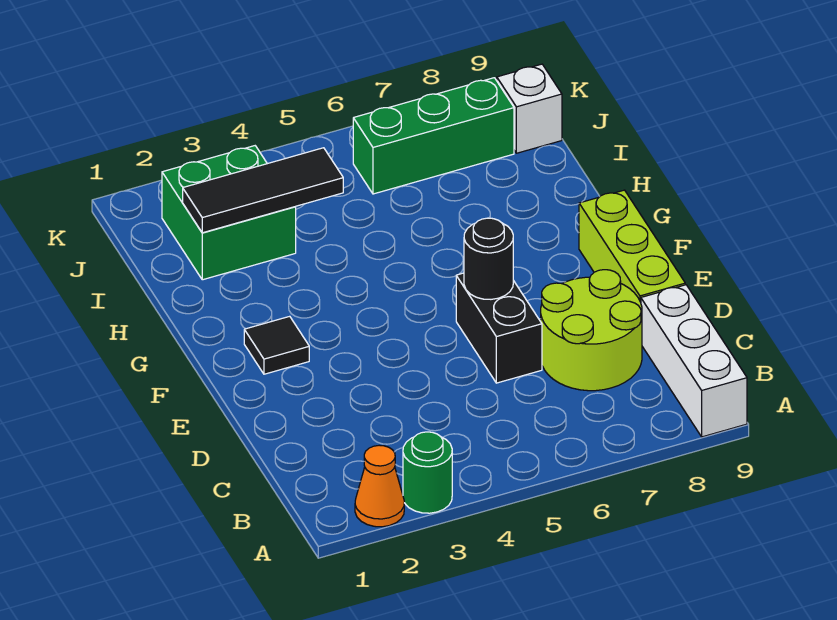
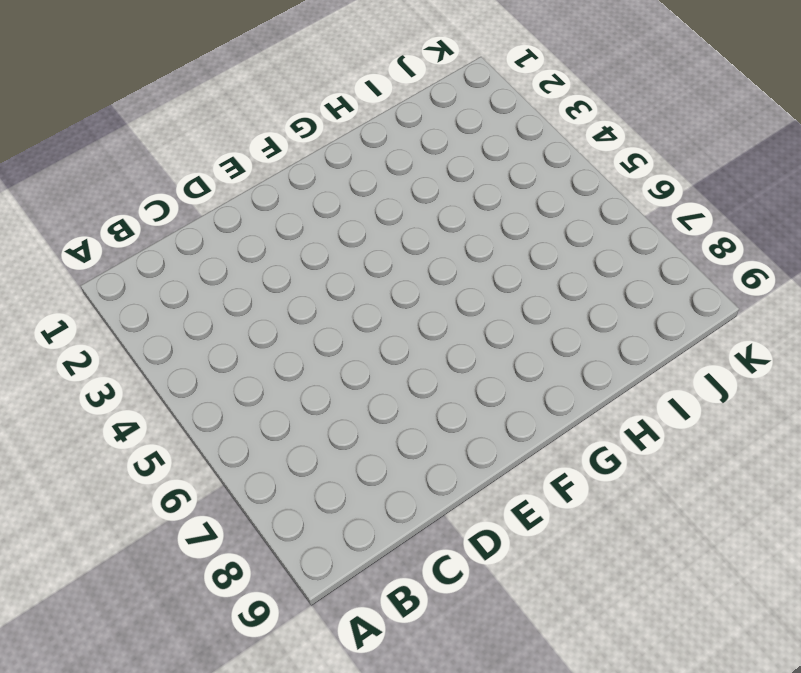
none -> orange cone A2 level 1
none -> green round brick A3 level 1
none -> white brick A9:C9 level 1

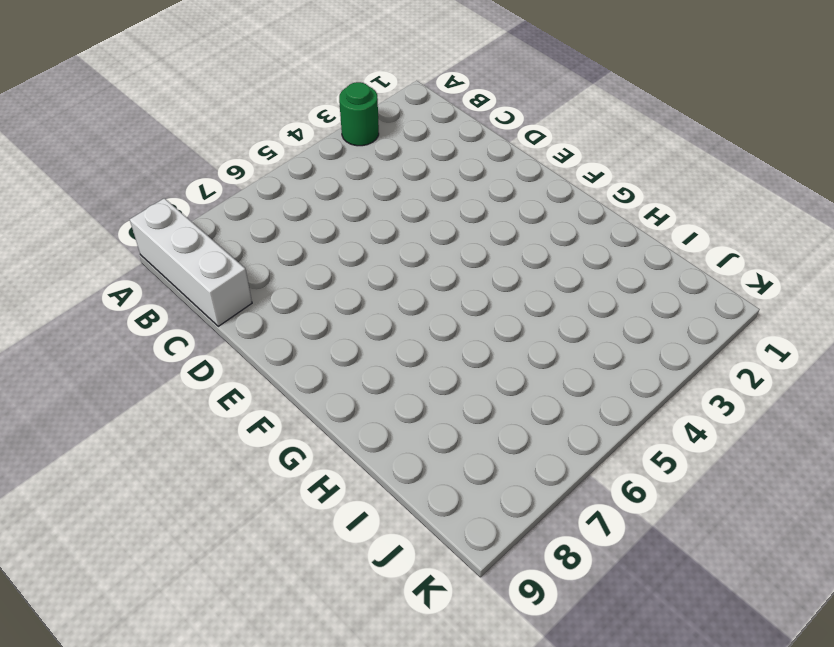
none -> orange cone A2 level 1
none -> lime round brick C7:D8 level 1
none -> black brick D6:E6 level 1

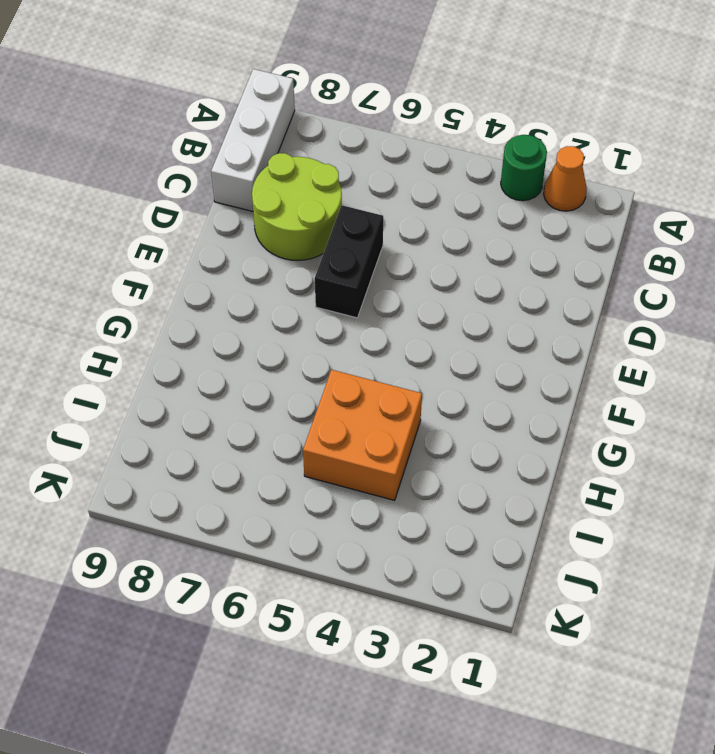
orange brick H4:I5 level 1 -> none
none -> lime brick D9:F9 level 1
none -> black tile F2 level 1
none -> green brick I2:J3 level 1

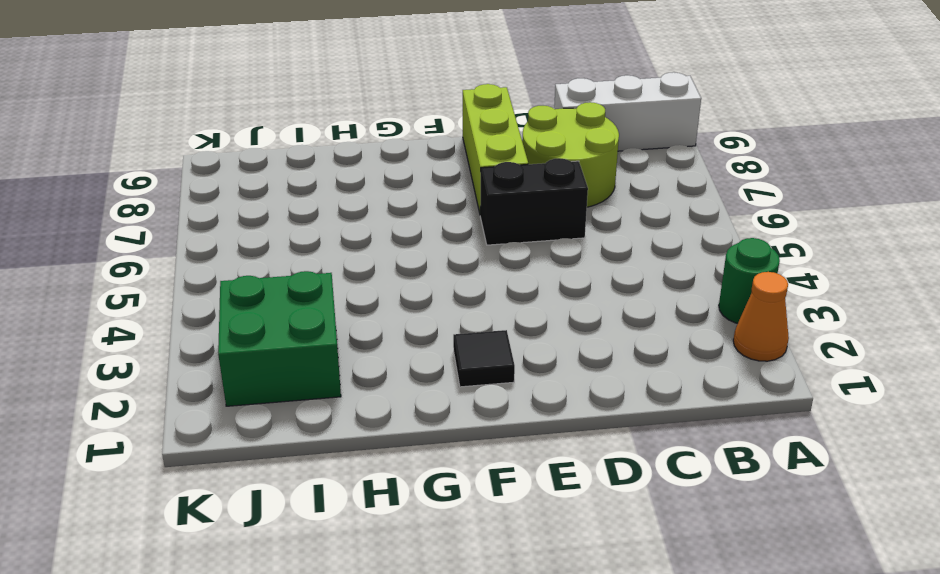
lime brick E7:E9 level 1 -> lime brick D9:F9 level 1
none -> green brick J6:J8 level 1
none -> white brick J9 level 1
none -> black round brick E6 level 2

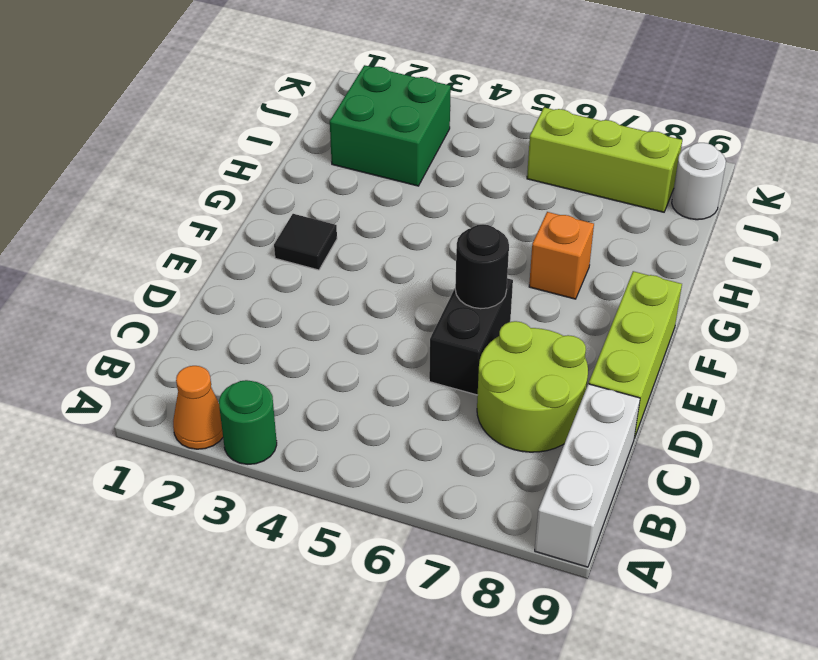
orange brick G7 level 1 -> none
lime brick J6:J8 level 1 -> green brick J6:J8 level 1
white round brick J9 level 1 -> white brick J9 level 1
none -> black tile I2:I4 level 2

